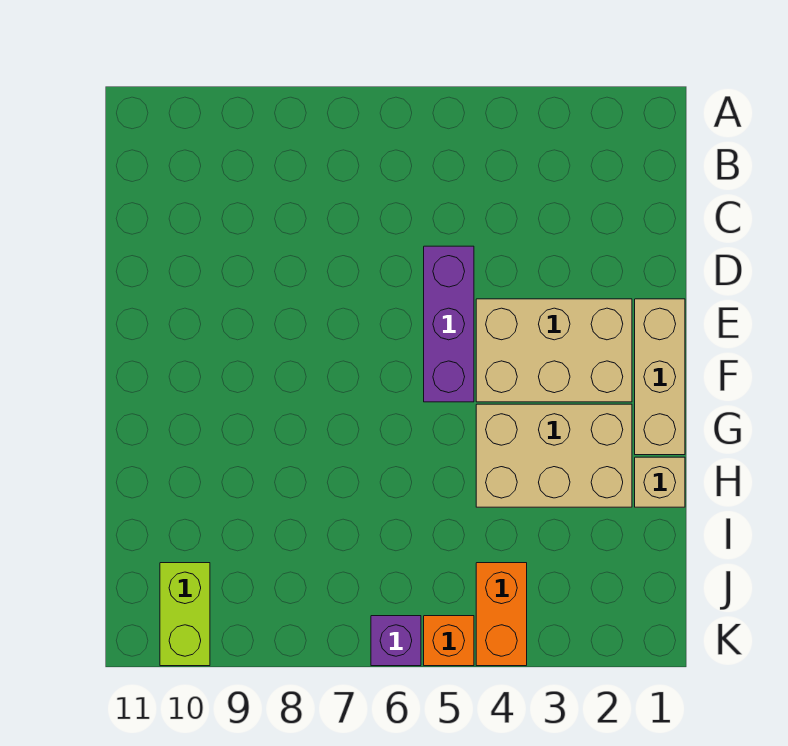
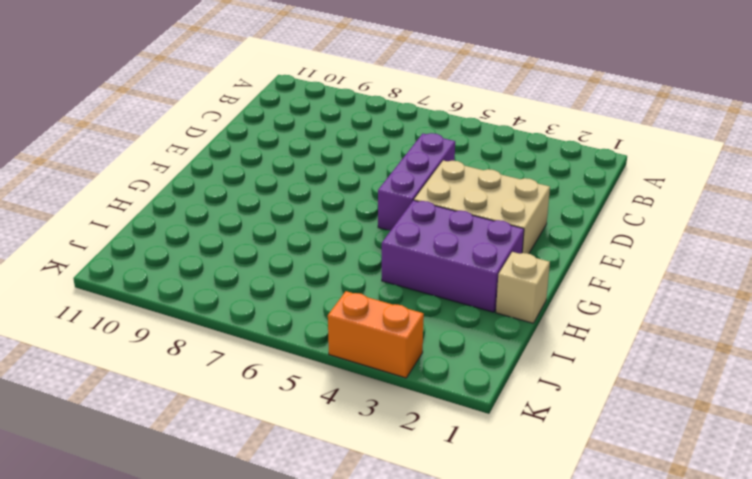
purple brick G2:H4 level 1 -> tan brick G2:H4 level 1
orange brick K3:K4 level 1 -> orange brick J4:K4 level 1
none -> tan brick E1:G1 level 1
none -> lime brick J10:K10 level 1

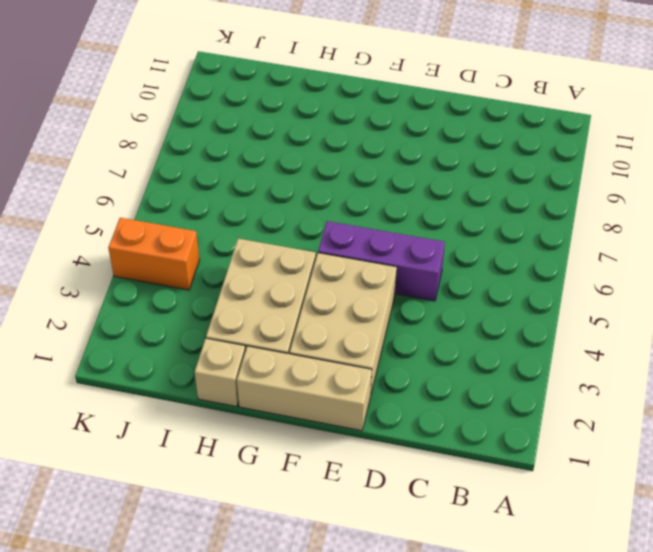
none -> lime brick J10:K10 level 1
none -> orange brick K5 level 1

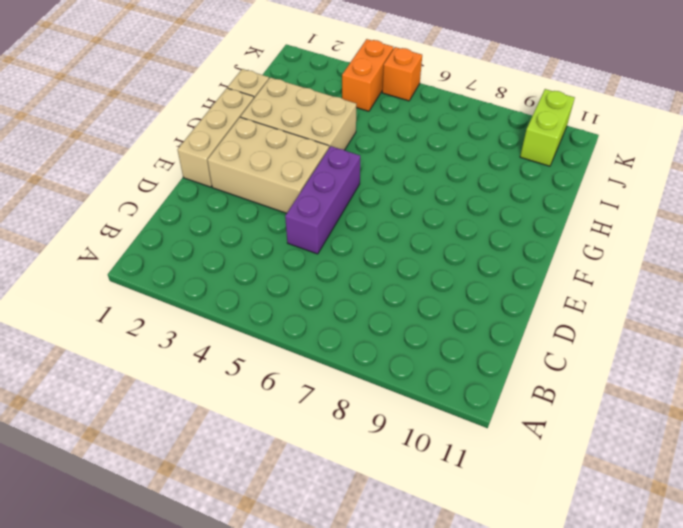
none -> purple brick K6 level 1

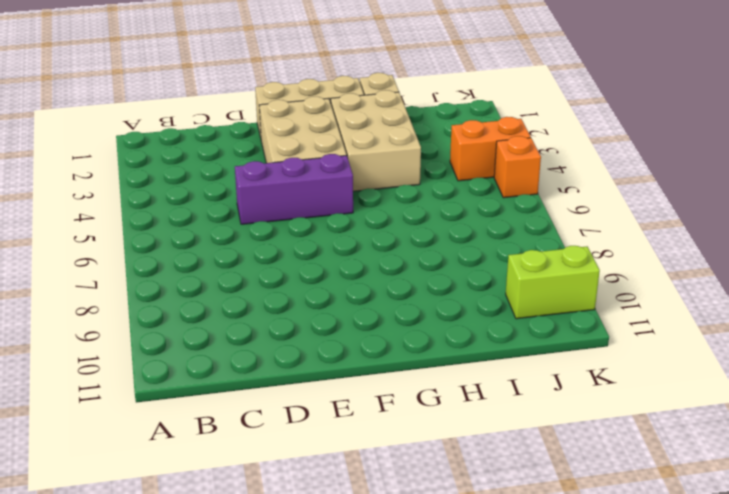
none -> purple brick K6 level 1

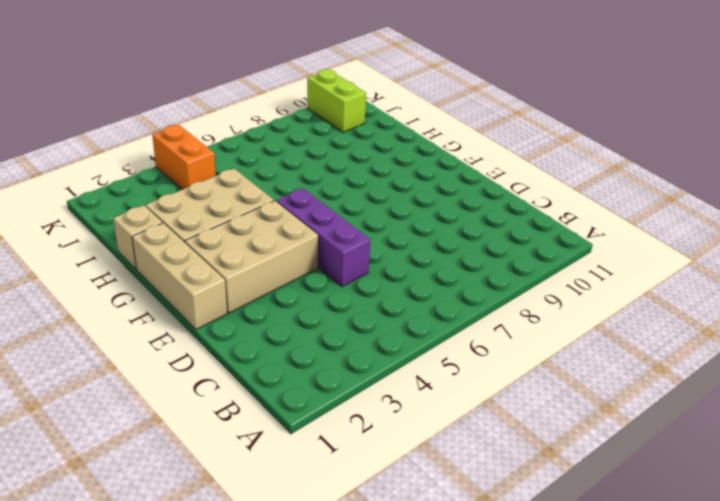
none -> orange brick K5 level 1
none -> purple brick K6 level 1

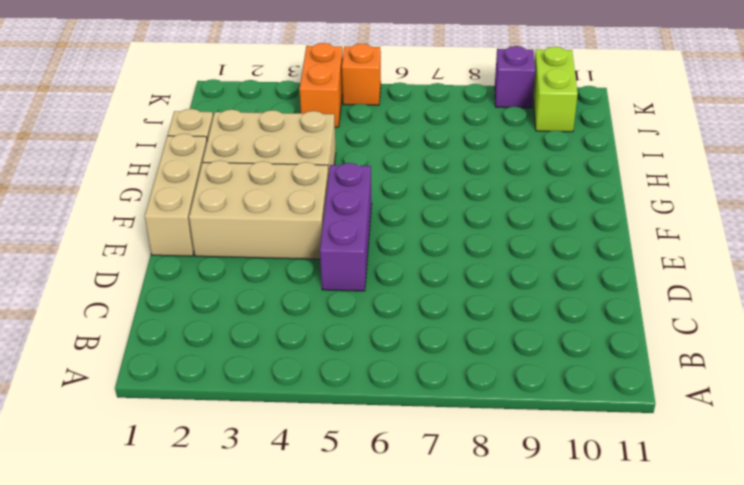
purple brick K9 level 1 -> purple brick K6 level 1

